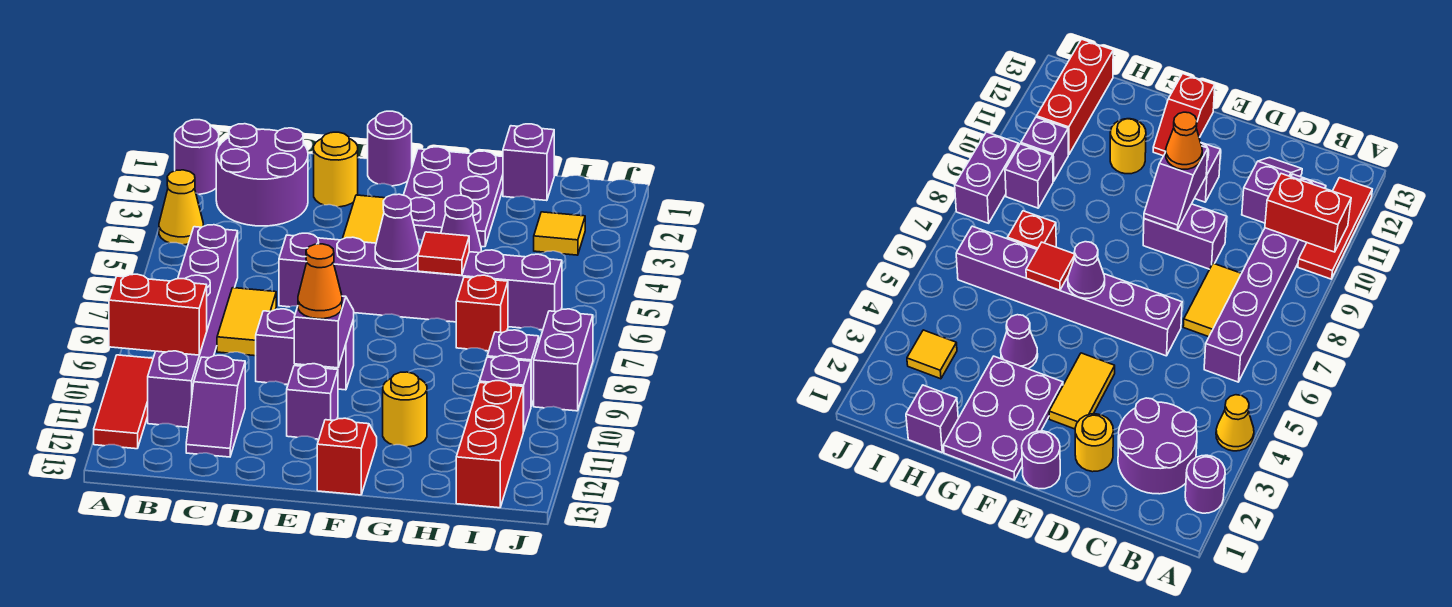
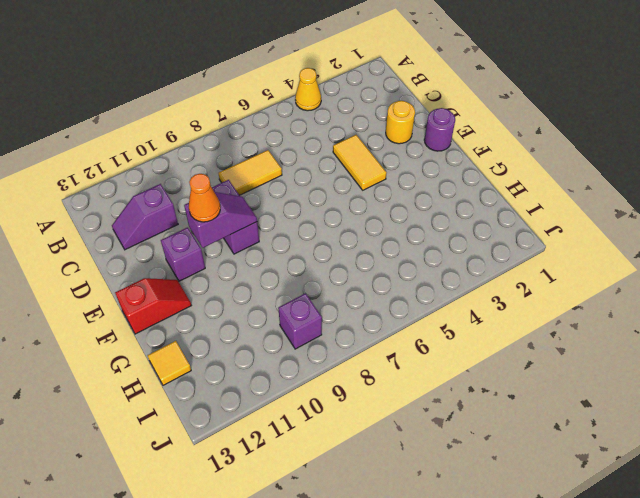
yellow tile D4:E4 level 1 -> yellow tile E3:E4 level 1
yellow tile H13 level 1 -> yellow tile I3 level 1
none -> purple round brick A2 level 1
none -> red tile A10:A12 level 1
none -> purple round brick B2:C3 level 1

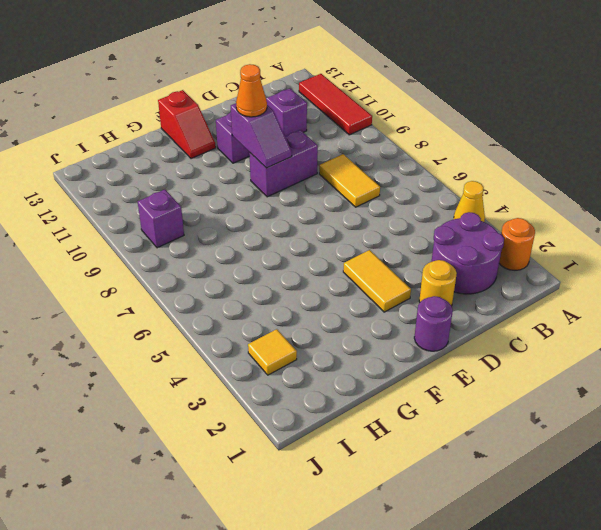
orange round brick A2 level 1 -> purple round brick A2 level 1
none -> purple brick B6:B11 level 1
none -> purple brick D6:I6 level 1
none -> purple plate F1:G3 level 1

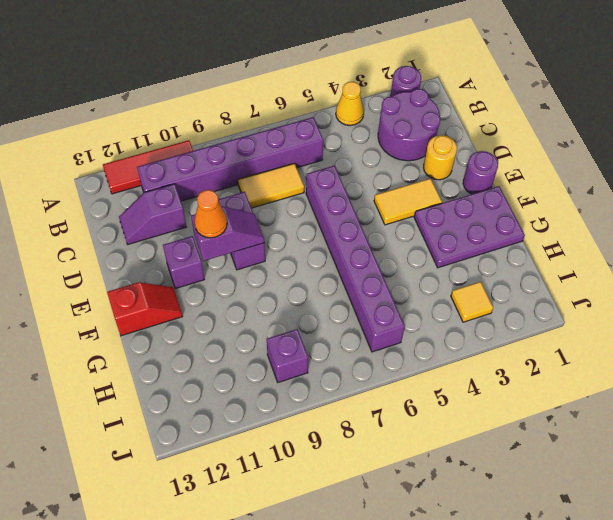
none -> purple cone G4 level 1
none -> yellow round brick G11 level 1
none -> purple brick H1 level 1

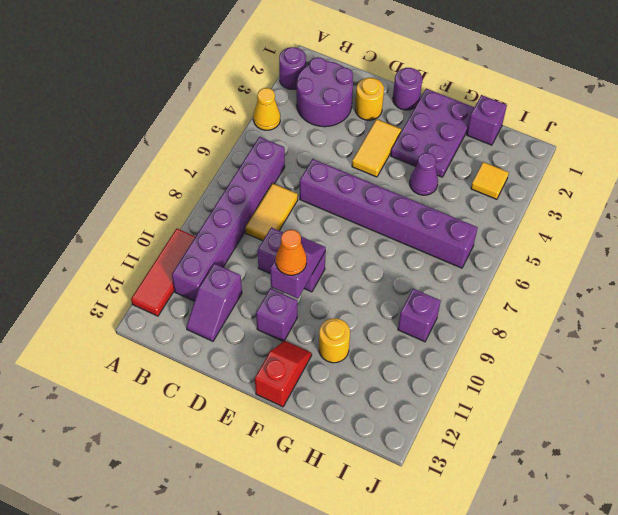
none -> red brick H7 level 1
none -> purple brick I10 level 1
none -> red brick I11:I13 level 1

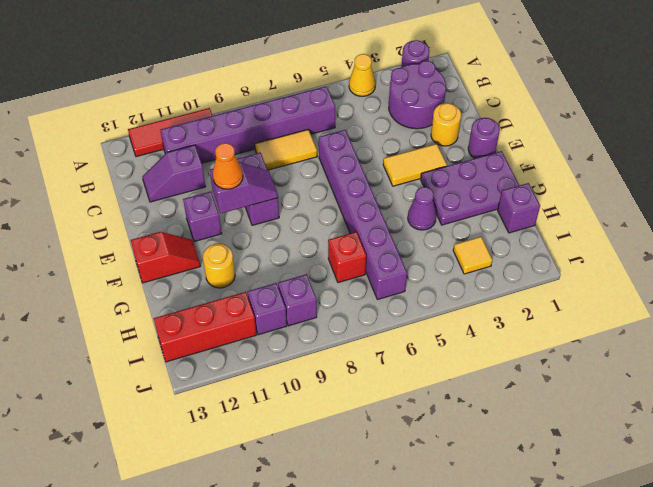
none -> purple brick J8:J9 level 1
none -> red brick A10:B10 level 2
none -> purple cone F6 level 2

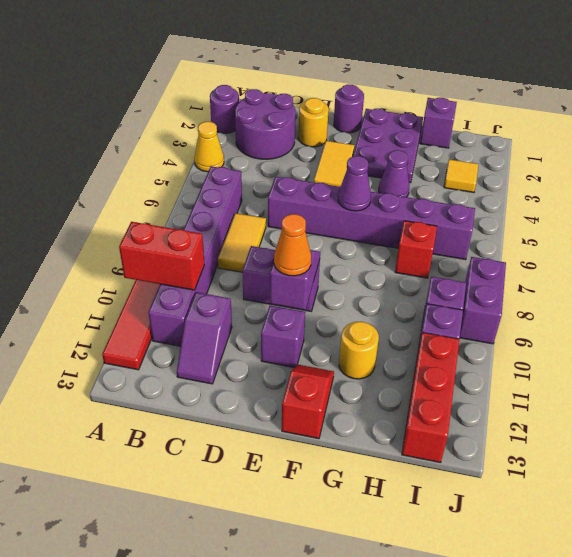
none -> red tile G6 level 2

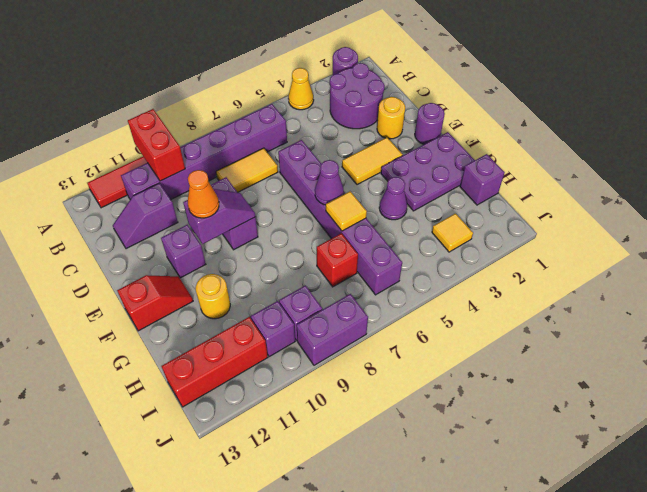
yellow tile G6 level 2 -> red tile G6 level 2

